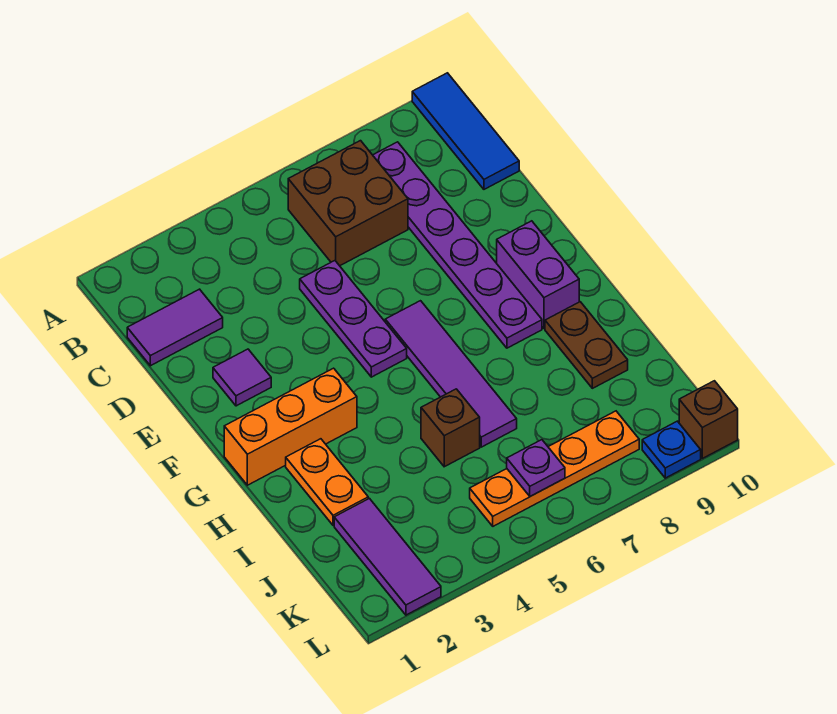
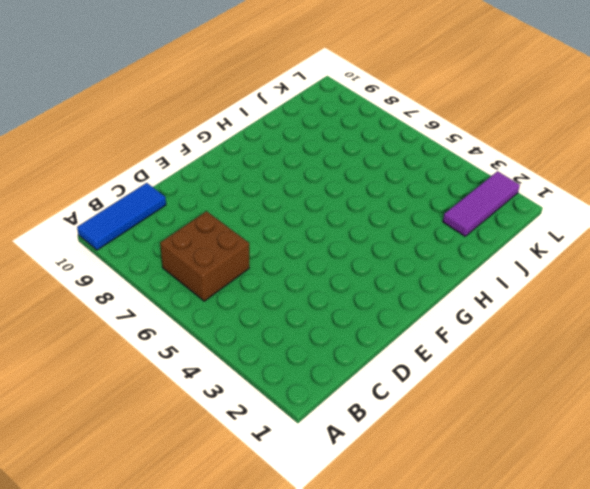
none -> purple plate B8:G8 level 1
none -> purple tile C1:C2 level 1
none -> purple plate D5:F5 level 1

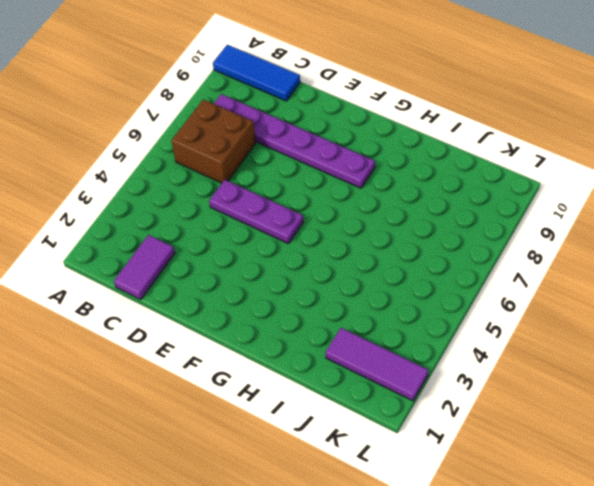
none -> purple tile E2 level 1
none -> purple tile F6:I6 level 1
none -> purple brick F9:G9 level 1

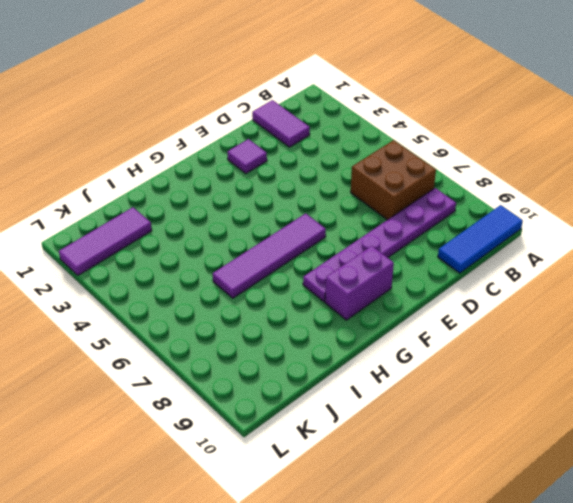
none -> purple plate D5:F5 level 1
none -> orange brick G1:G3 level 1
none -> orange plate H2:I2 level 1

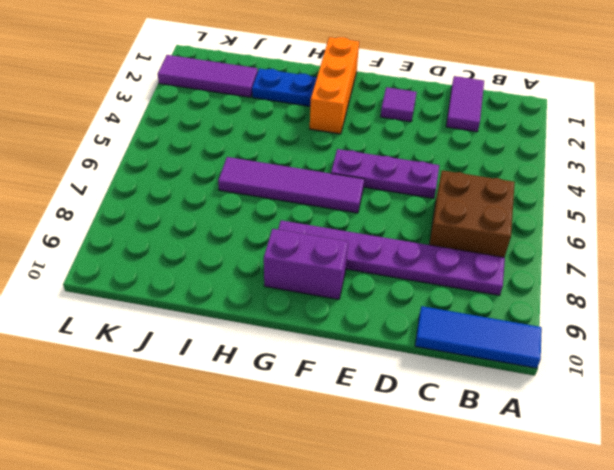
blue plate H2:I2 level 1 -> orange plate H2:I2 level 1
none -> brown plate H9:I9 level 1
none -> brown brick I5 level 1
none -> orange plate K5:K8 level 1

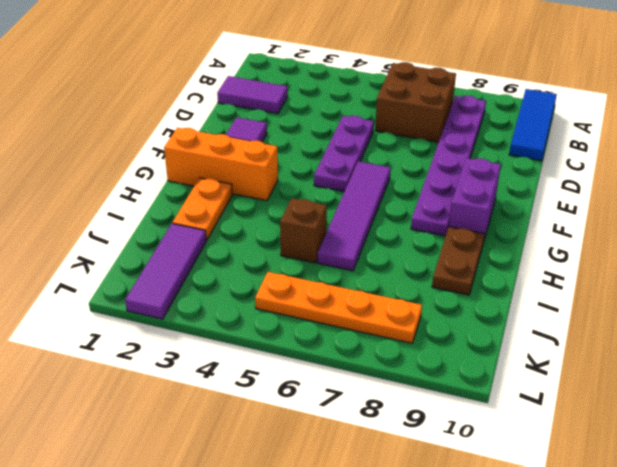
none -> blue plate L9 level 1
none -> brown brick L10 level 1
none -> purple plate K6 level 2

